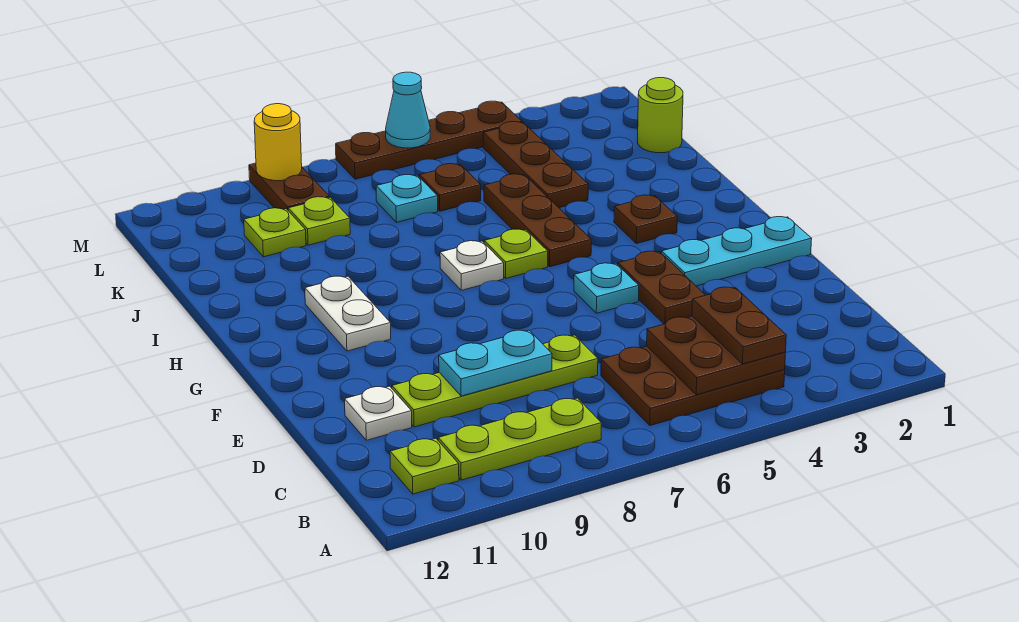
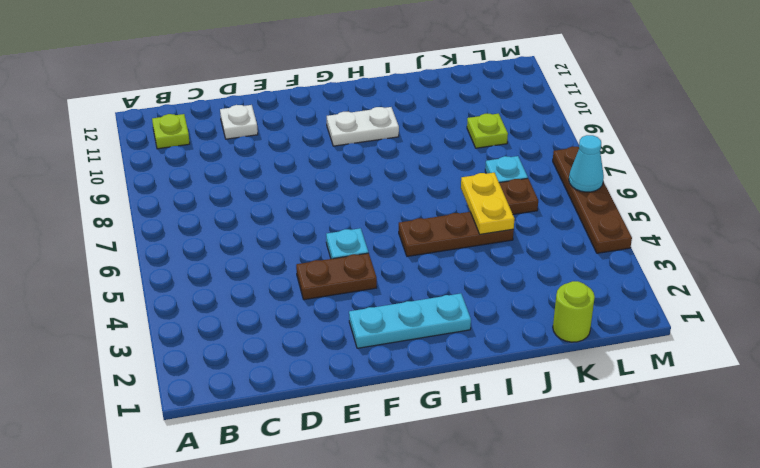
cyan plate F2:H2 level 1 -> cyan plate F1:F3 level 1
yellow plate J5:J6 level 2 -> none
none -> brown plate B4:C6 level 1
none -> lime plate B8:B10 level 1
none -> lime plate D7:D10 level 1

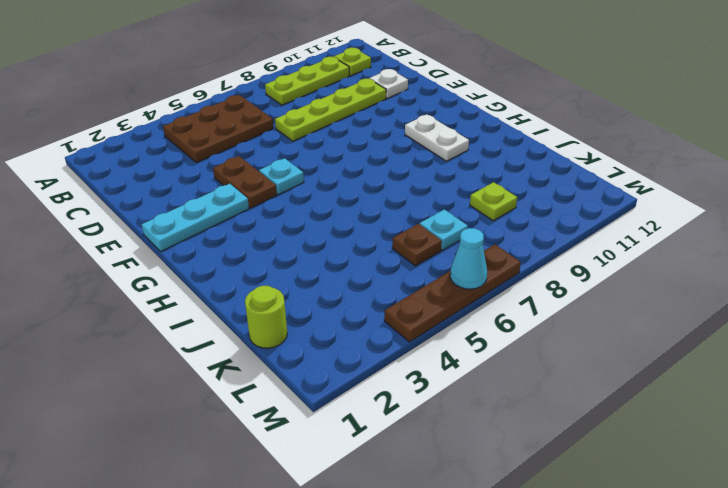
none -> brown plate H3 level 1
none -> brown plate H5:J5 level 1
none -> lime plate H6 level 1

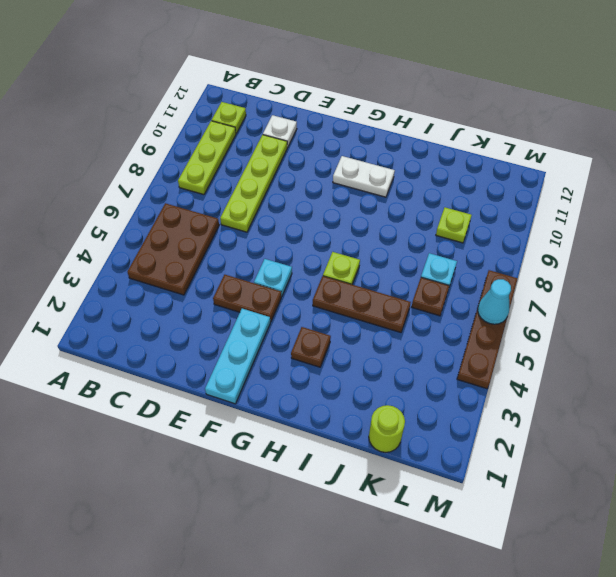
none -> white plate H7 level 1
none -> brown plate J4:L4 level 1
none -> lime plate K10 level 1

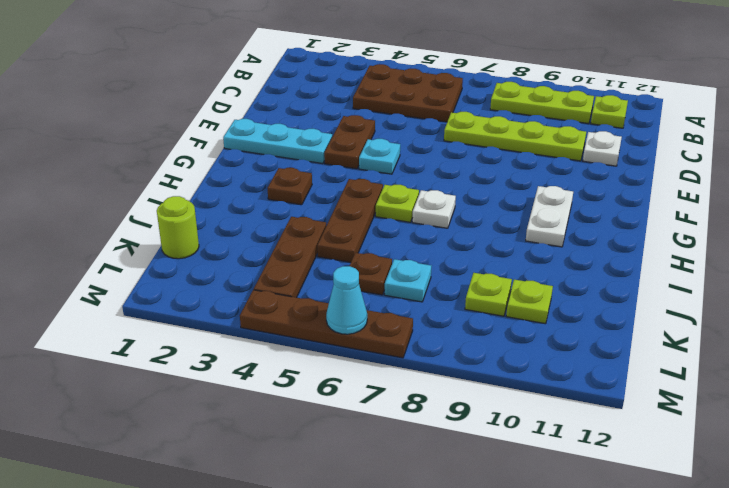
none -> brown plate L9:M9 level 1
none -> brown plate B4:C5 level 2
none -> cyan plate D8:D9 level 2

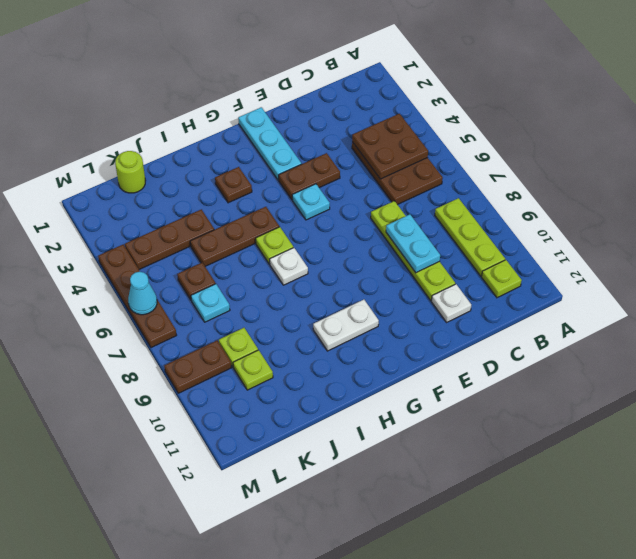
none -> yellow round brick M9 level 2
none -> brown plate B4:C4 level 3

